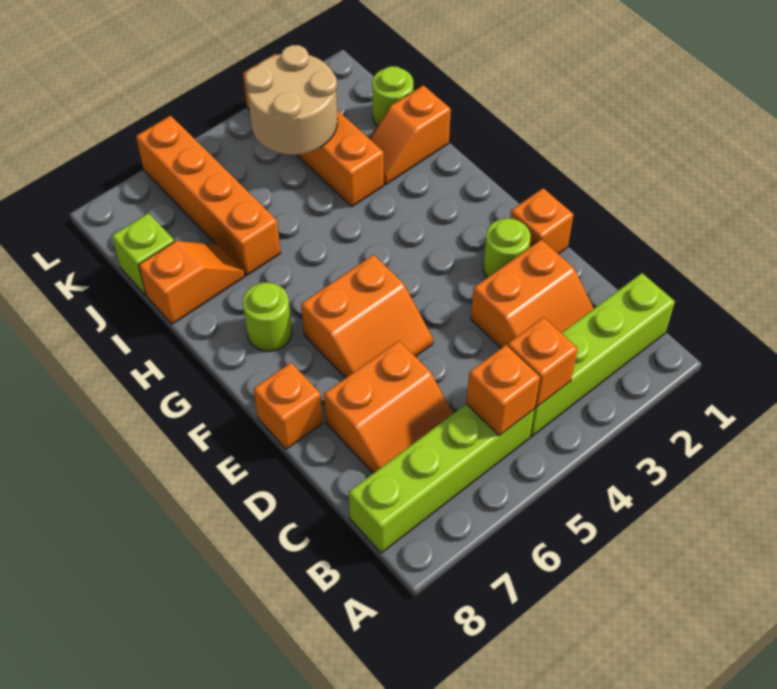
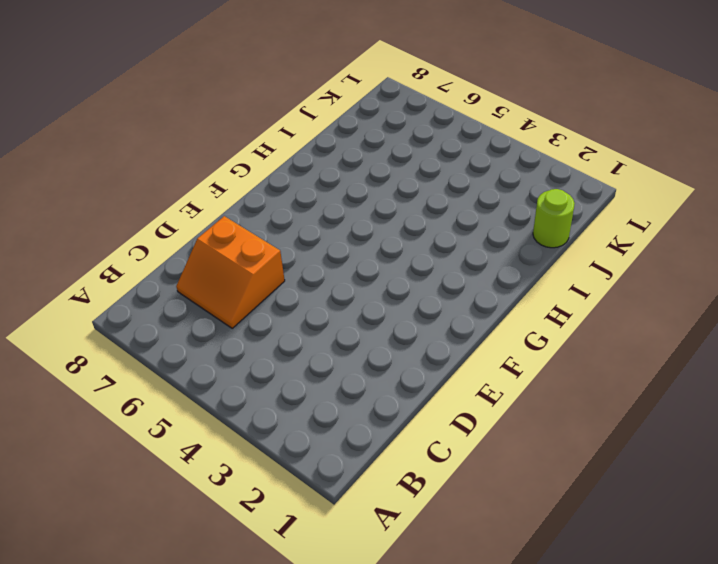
none -> lime brick B1:B4 level 1
none -> lime brick B5:B8 level 1
none -> orange slope C2:D3 level 1 top D

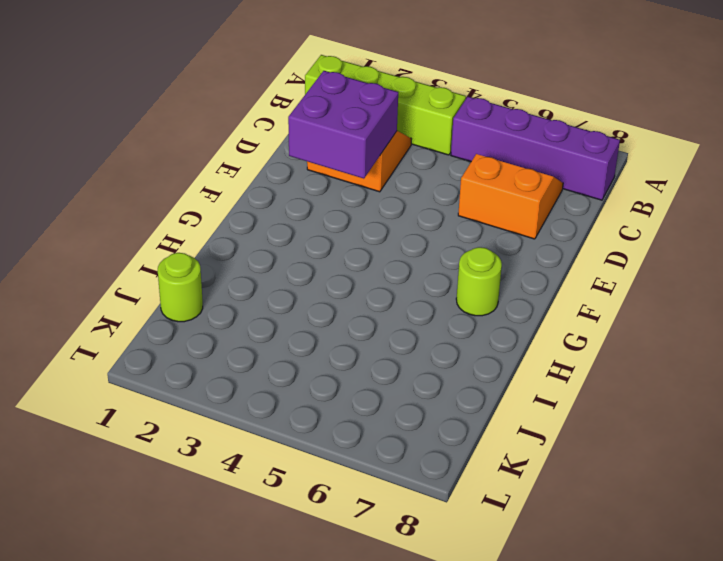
purple brick B5:B8 level 1 -> lime brick B5:B8 level 1
purple brick D2:E3 level 2 -> none
none -> orange brick E1 level 1
none -> lime round brick E2 level 1
none -> orange slope E5:F6 level 1 top F

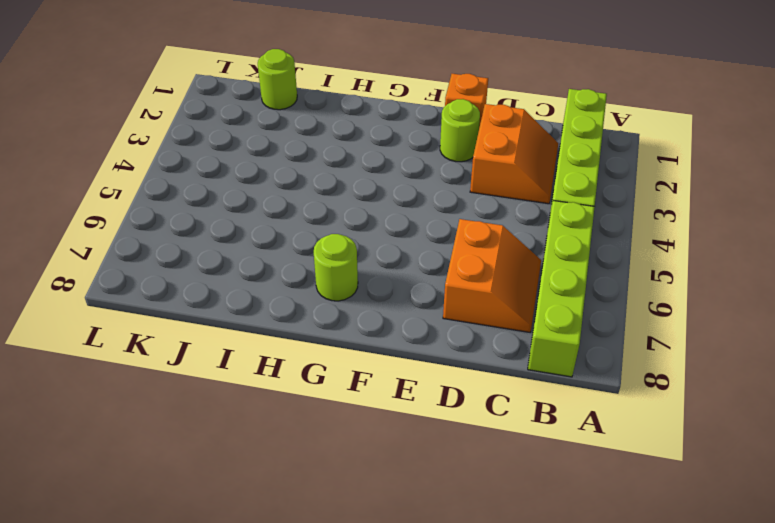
none -> orange slope E5:F6 level 1 top F
none -> orange brick E8 level 1
none -> orange slope I1:I2 level 1 top 1

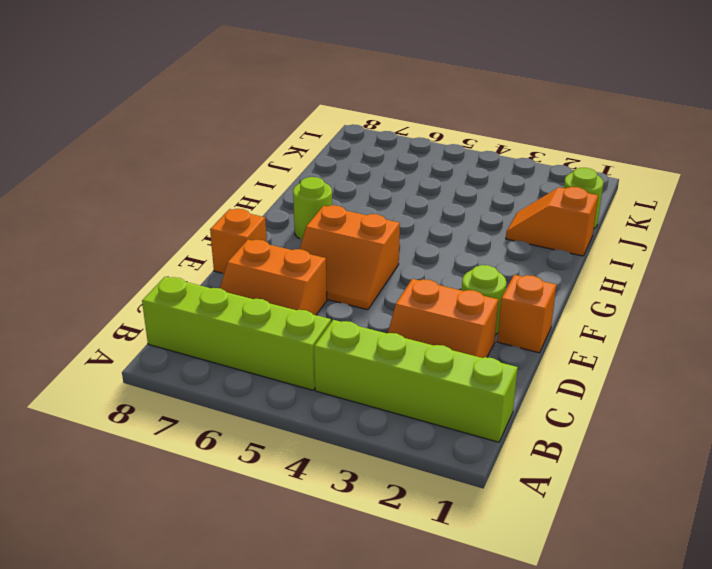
none -> orange brick I3:L3 level 1
none -> orange brick I6:L6 level 1
none -> orange slope I7:I8 level 1 top 8

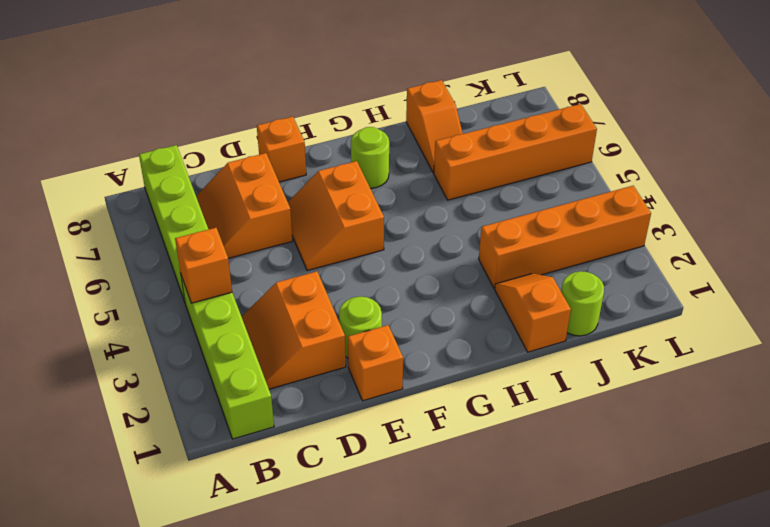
none -> lime brick J8 level 1
none -> orange brick B5 level 2
none -> tan round brick J3:K4 level 2

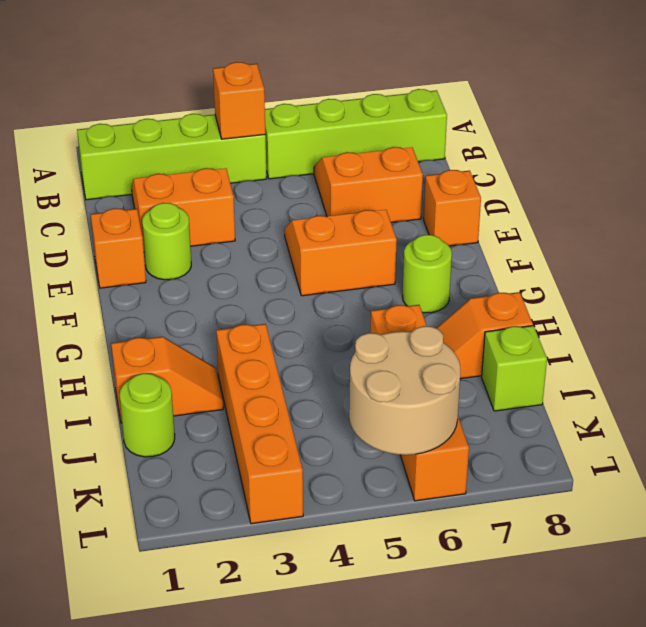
tan round brick K5:L6 level 2 -> tan round brick J3:K4 level 2
none -> orange brick B5 level 2

